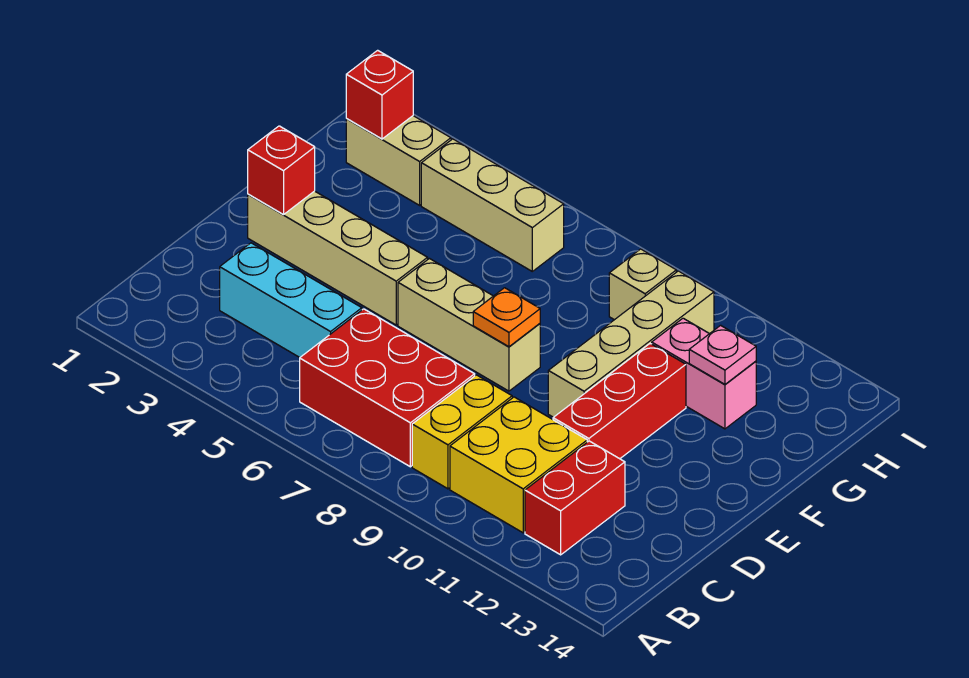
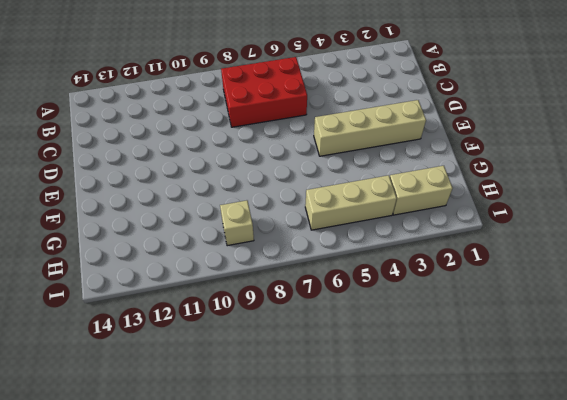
none -> yellow brick B9:C9 level 1
none -> yellow brick B10:C11 level 1
none -> red brick B12:C12 level 1

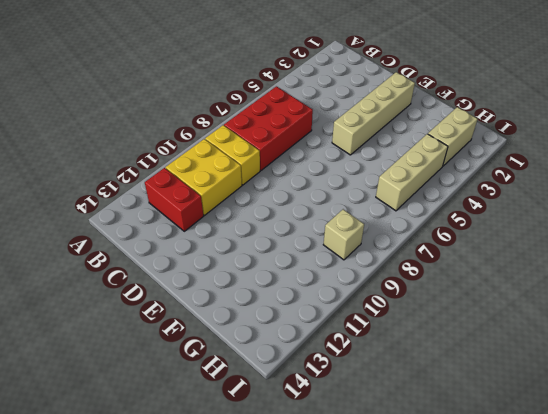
none -> cyan brick C3:C5 level 1
none -> red brick D11:F11 level 1
none -> tan brick E6:E8 level 1

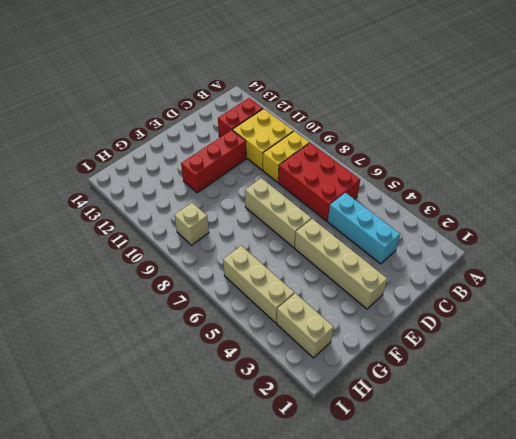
none -> tan brick E10:H10 level 1
none -> pink brick G11:G12 level 1
none -> red brick E2 level 2

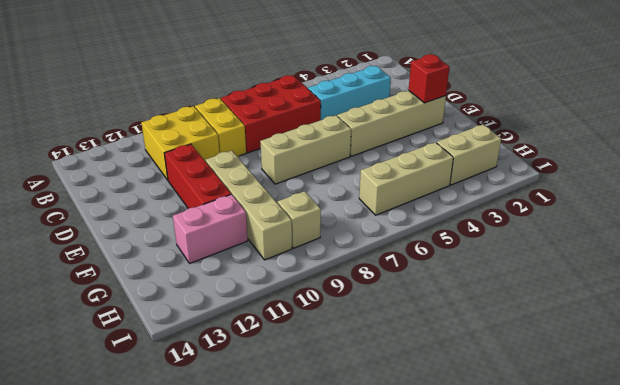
none -> red brick B12:C12 level 1
none -> orange plate E8 level 2
none -> pink plate G12 level 2

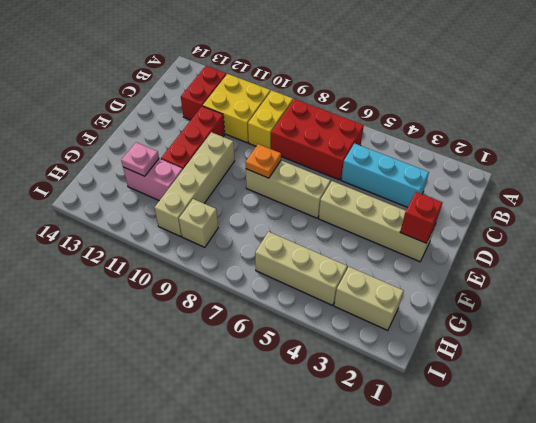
none -> red brick H2 level 2

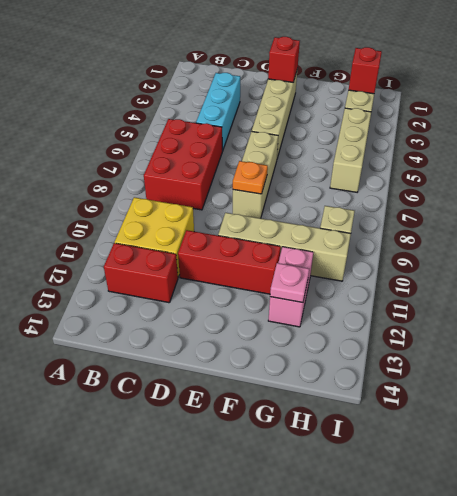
none -> yellow brick B9:C9 level 1

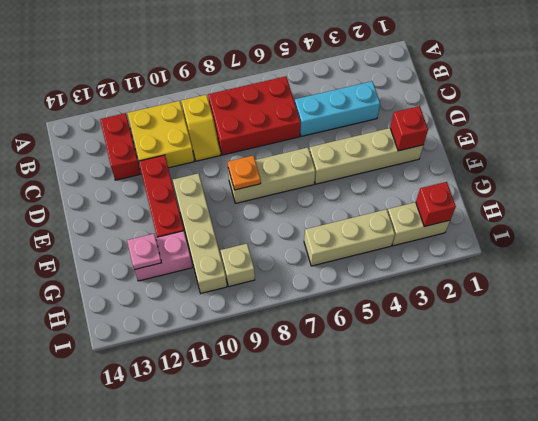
yellow slope B9:C9 level 1 top B -> yellow brick B9:C9 level 1

